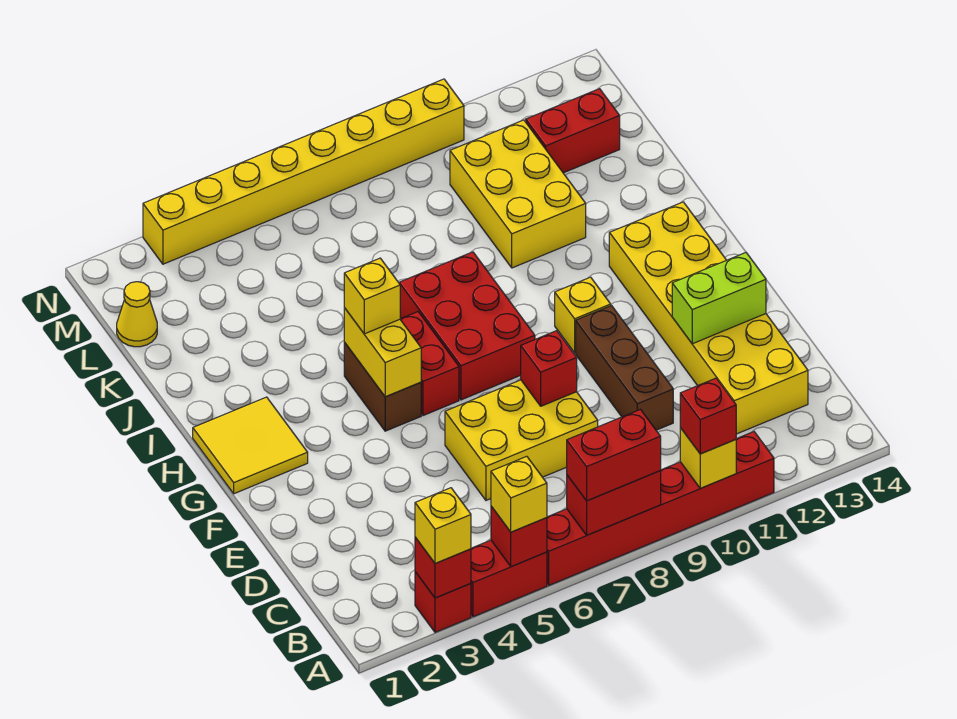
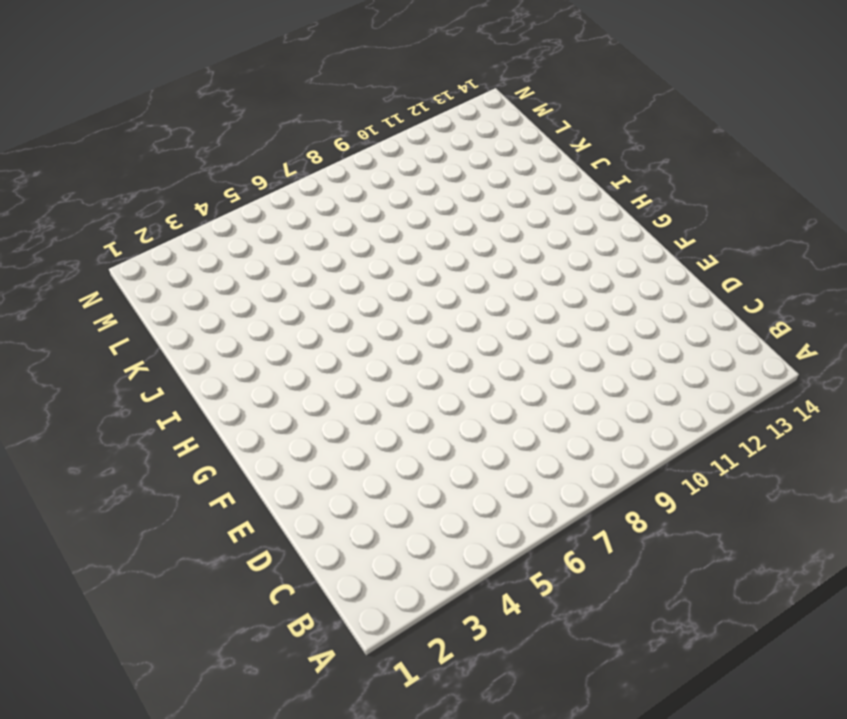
none -> red brick A3 level 1
none -> red brick A4:A5 level 1
none -> red brick A6:A11 level 1

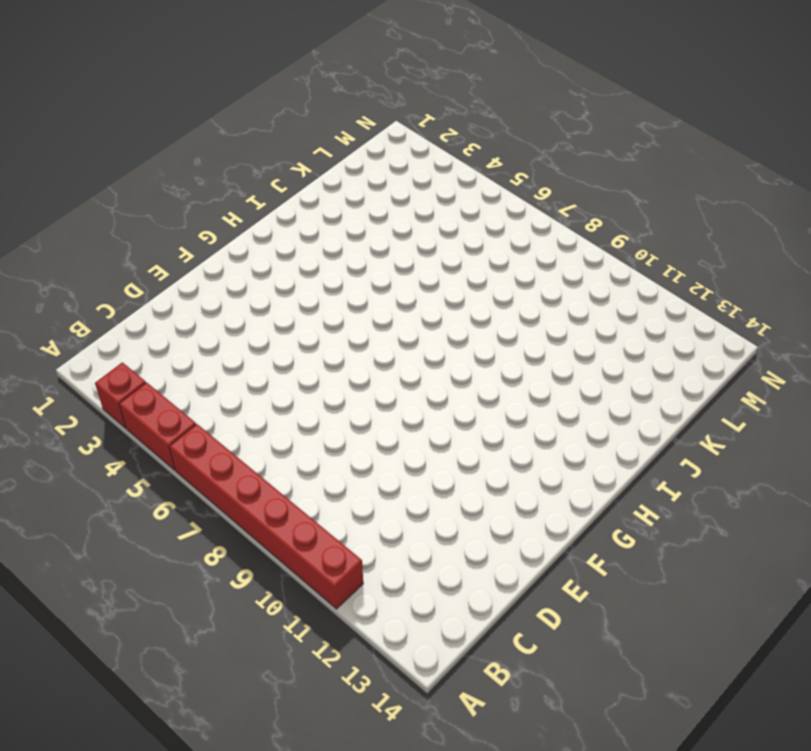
none -> yellow brick C12:H13 level 1
none -> yellow brick D6:E8 level 1
none -> brown brick D10:F10 level 1

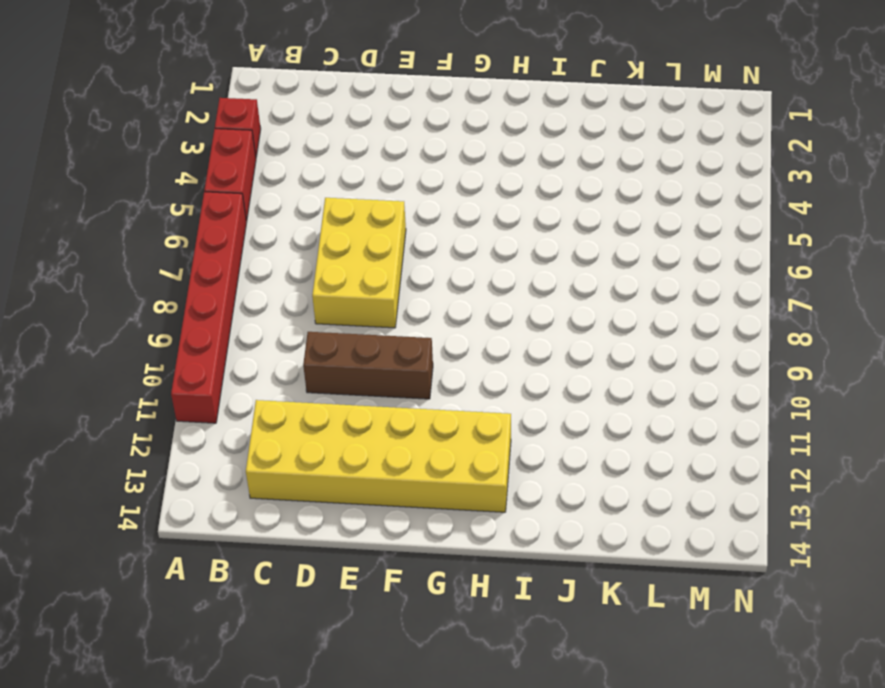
none -> yellow tile G1:H2 level 1
none -> brown brick G5:H5 level 1
none -> red brick G6:H6 level 1

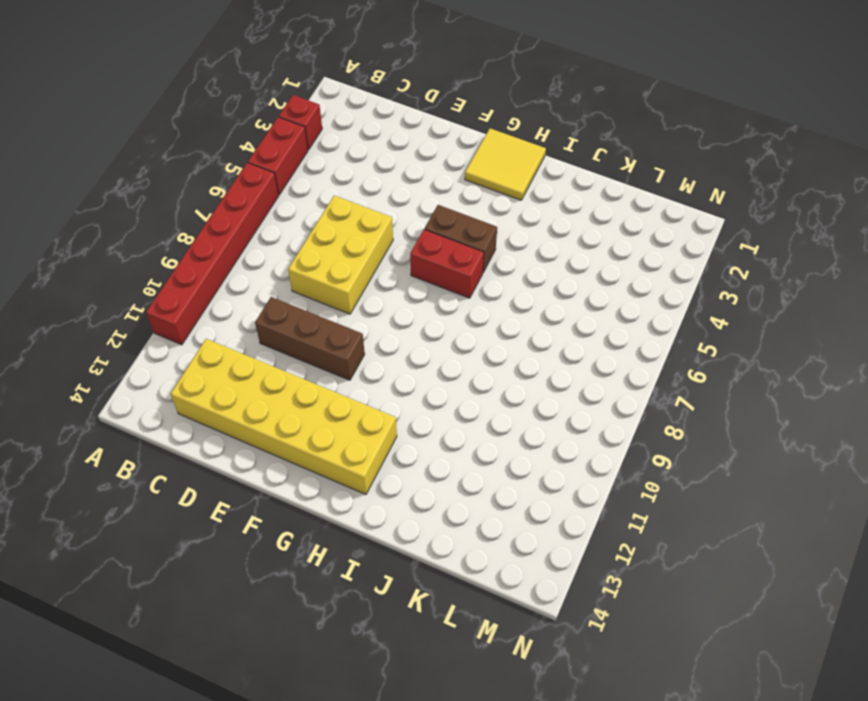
none -> red brick G7:I8 level 1
none -> yellow brick G10 level 1
none -> yellow brick J10:L11 level 1

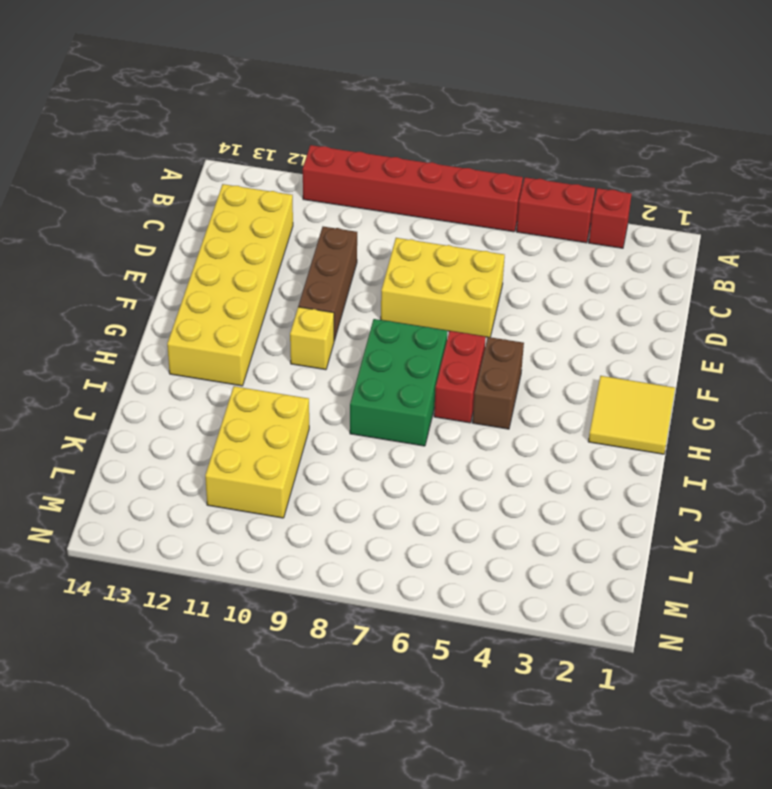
green brick G7:I8 level 1 -> red brick G7:I8 level 1
none -> yellow cone L1 level 1
none -> red brick L12:L13 level 1
none -> yellow brick N3:N10 level 1

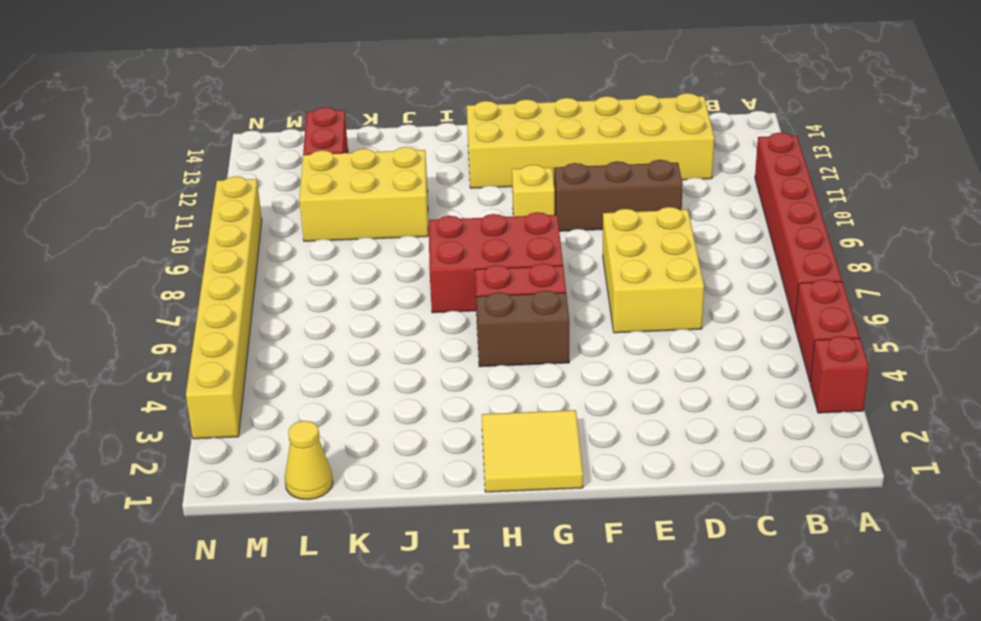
none -> red brick A3 level 2
none -> red brick A5 level 2
none -> red brick A7:A8 level 2

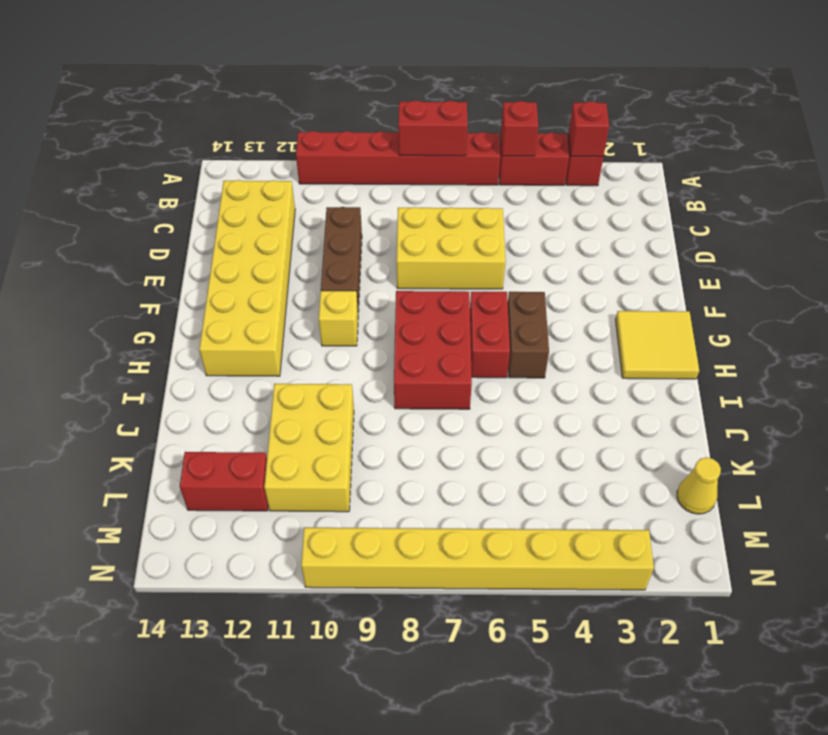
none -> yellow brick A10 level 2
none -> red brick E8 level 2
none -> lime brick E12:E13 level 2

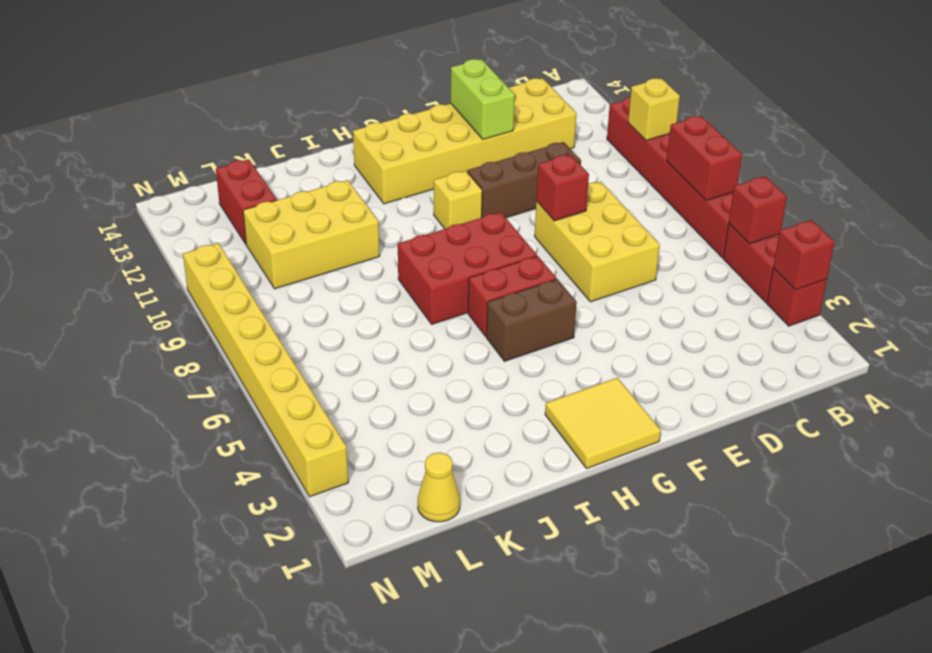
none -> yellow brick G5:H5 level 2
none -> yellow brick A3 level 3
none -> yellow brick A5 level 3

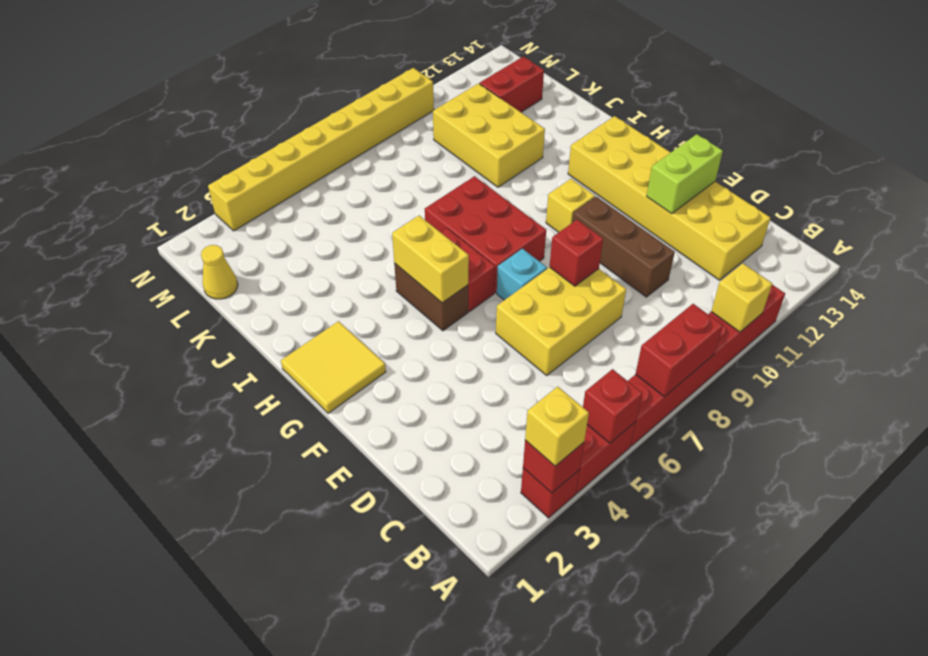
cyan brick F7 level 1 -> none
none -> yellow brick A5 level 3
none -> red brick A7:A8 level 3
none -> red brick A10 level 3

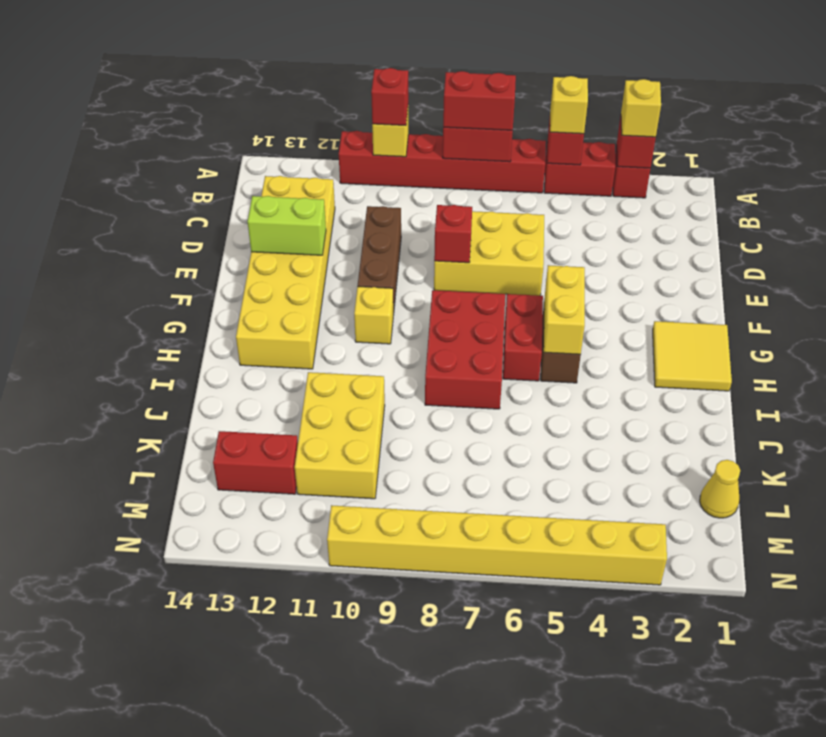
none -> yellow brick H5 level 3

